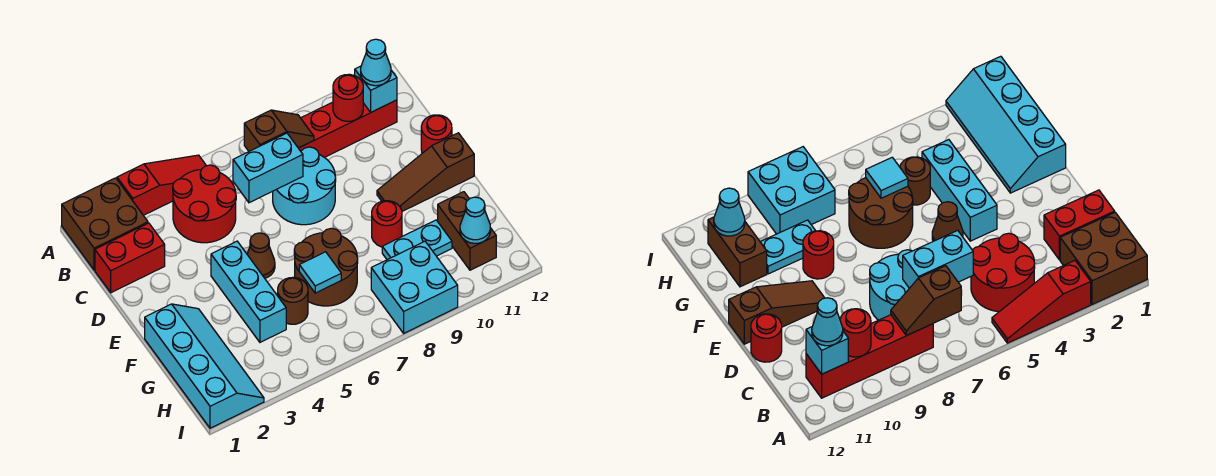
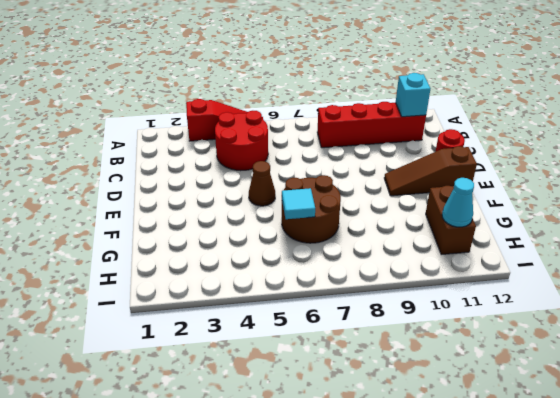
none -> brown brick A1:B2 level 1
none -> red brick C1:C2 level 1
none -> cyan round brick C7:D8 level 1

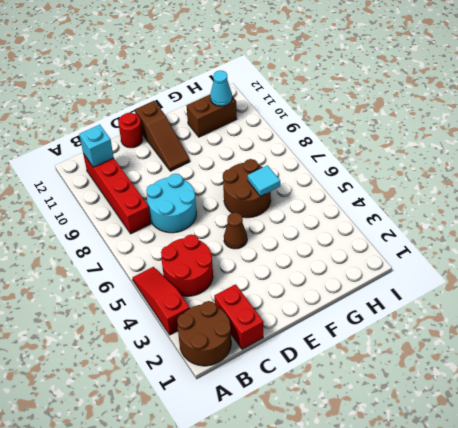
brown round brick A1:B2 level 1 -> brown brick A1:B2 level 1
none -> cyan brick E4:G4 level 1
none -> cyan slope F1:I2 level 1 top 1
none -> red round brick F9 level 1

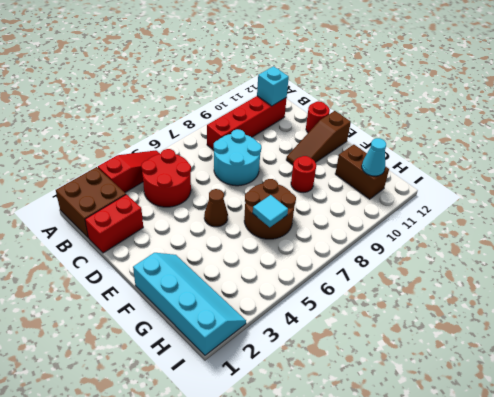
none -> cyan brick E4:G4 level 1
none -> brown round brick G5 level 1
none -> cyan plate G9:G10 level 1

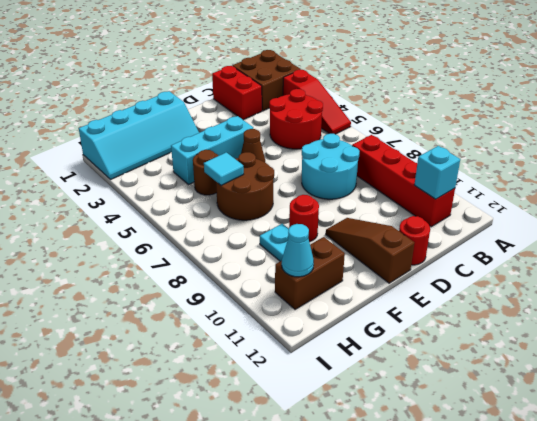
none -> cyan brick H8:I9 level 1
none -> brown slope B7:B8 level 2 top 7
none -> red round brick B10 level 2

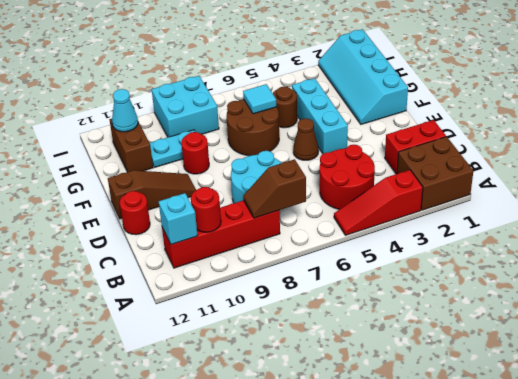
none -> cyan brick C6:C7 level 2
none -> cyan cone B11 level 3

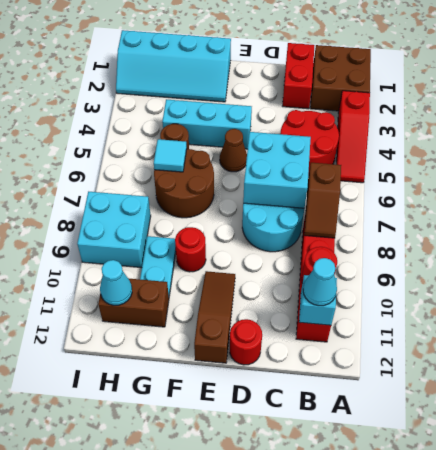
cyan brick C6:D7 level 2 -> cyan brick C6:C7 level 2

